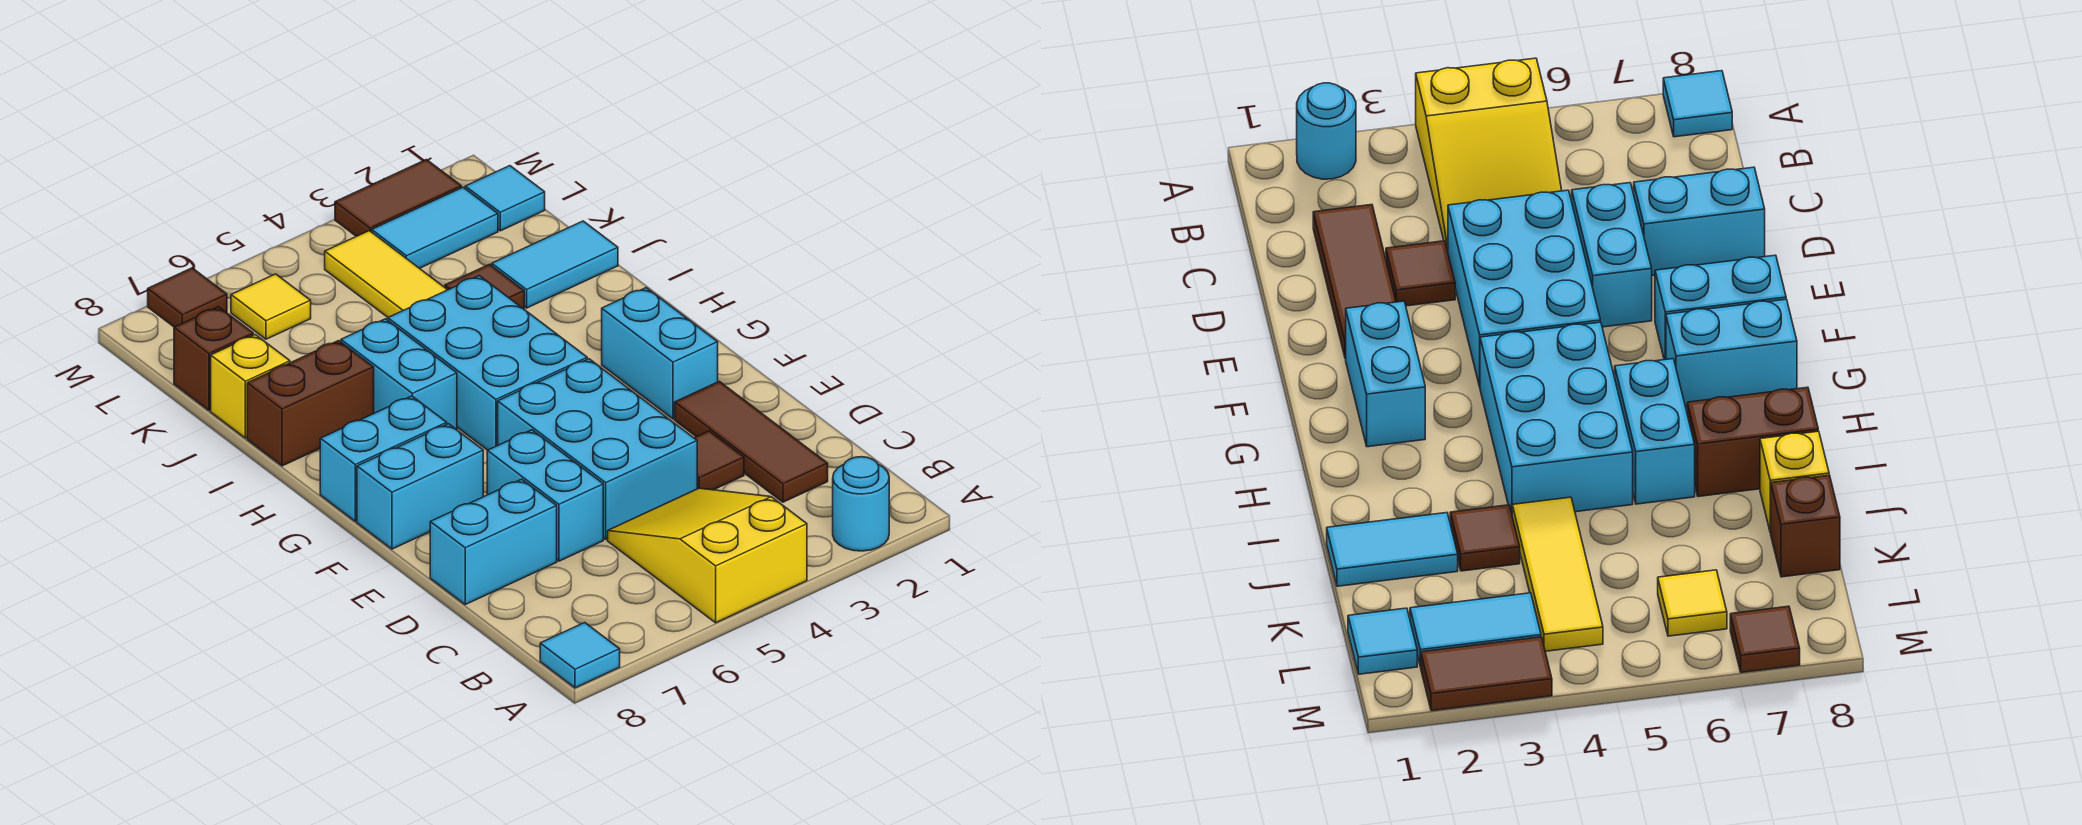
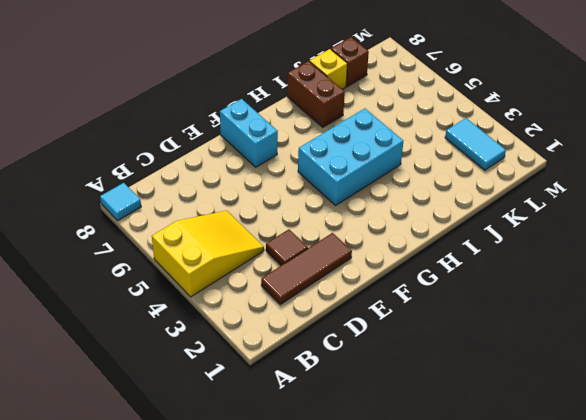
none -> cyan round brick A2 level 1
none -> cyan brick D4:F5 level 1
none -> cyan brick D6:E6 level 1

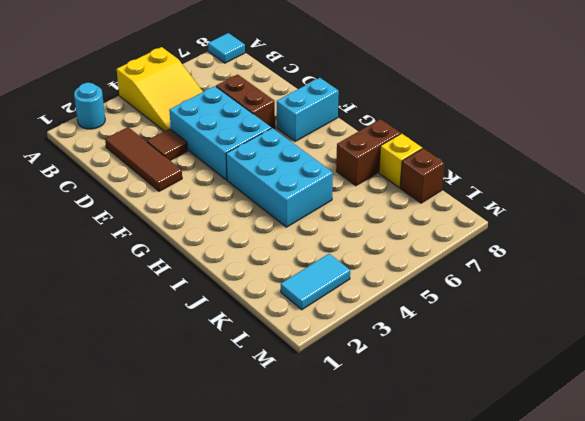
brown brick D6:E6 level 1 -> cyan brick D6:E6 level 1
none -> cyan brick D7:D8 level 1
none -> cyan brick F2:G2 level 1
none -> cyan brick G7:G8 level 1

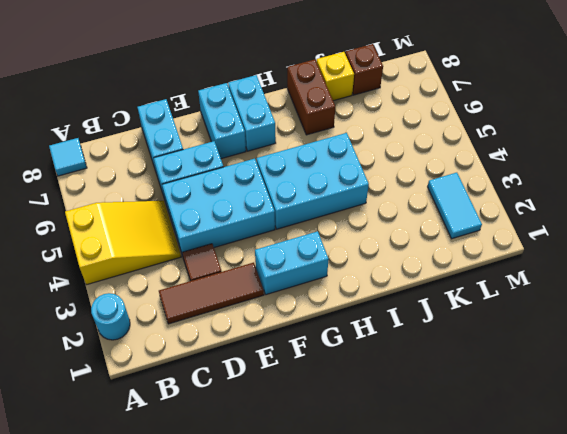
none -> cyan brick H6:I6 level 1
none -> cyan tile J1:J2 level 1
none -> brown tile J3 level 1

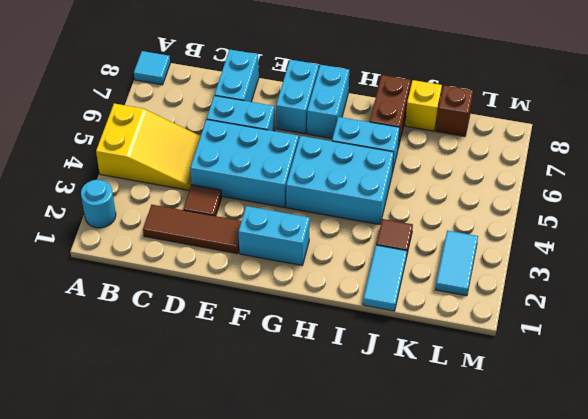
none -> yellow tile J4:L4 level 1
none -> cyan tile L1 level 1
none -> yellow tile L6 level 1

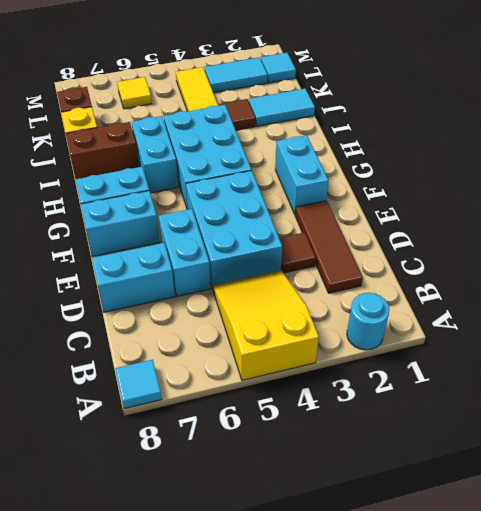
none -> brown tile M2:M3 level 1
none -> brown tile M7 level 1

